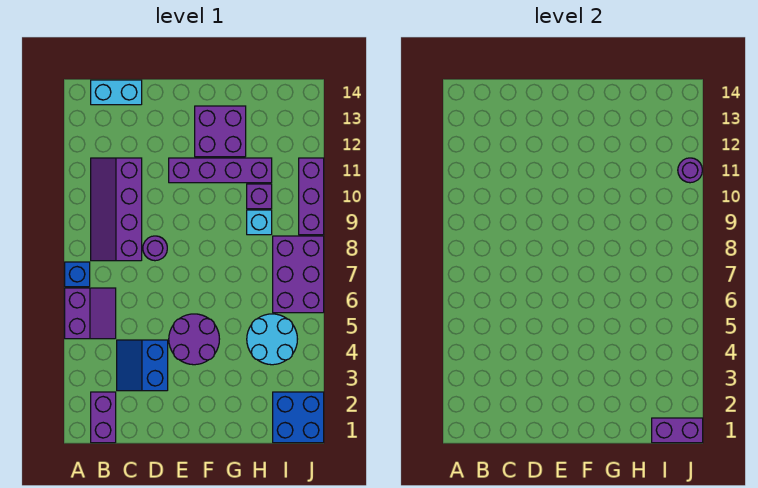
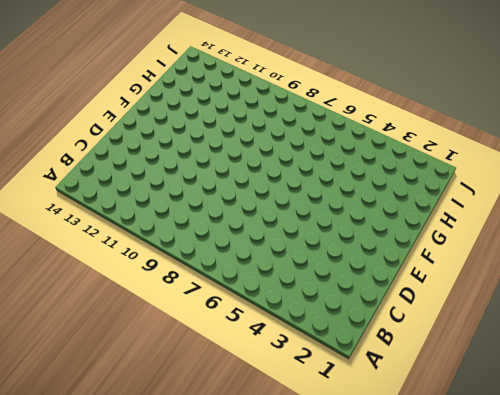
none -> purple slope A5:B6 level 1 top A
none -> blue brick A7 level 1
none -> purple brick B1:B2 level 1

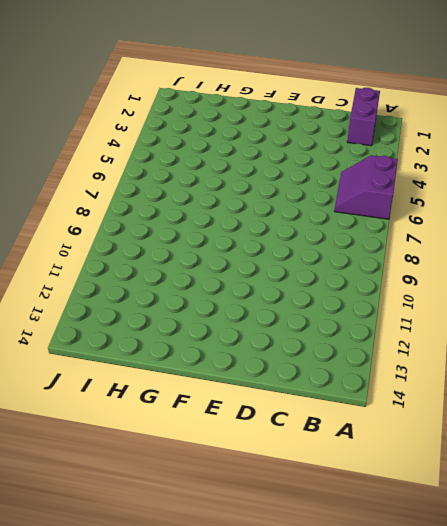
none -> blue brick A7 level 1
none -> purple slope B8:C11 level 1 top C
none -> cyan brick B14:C14 level 1

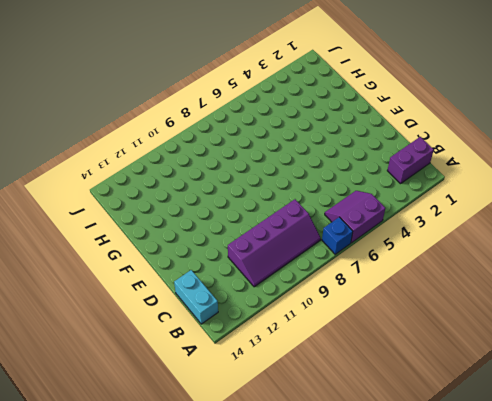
none -> blue slope C3:D4 level 1 top D
none -> purple round brick D8 level 1
none -> purple round brick E4:F5 level 1

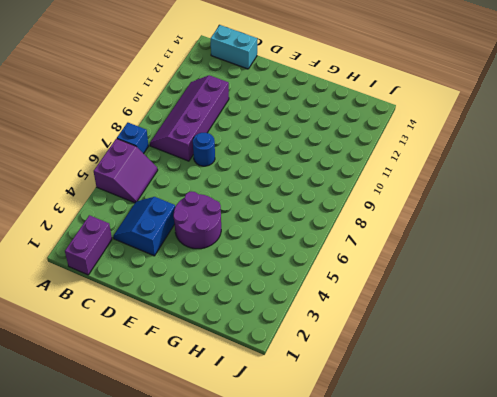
blue round brick D8 level 1 -> purple round brick D8 level 1
none -> purple brick E11:H11 level 1
none -> purple brick F12:G13 level 1
none -> cyan round brick H4:I5 level 1

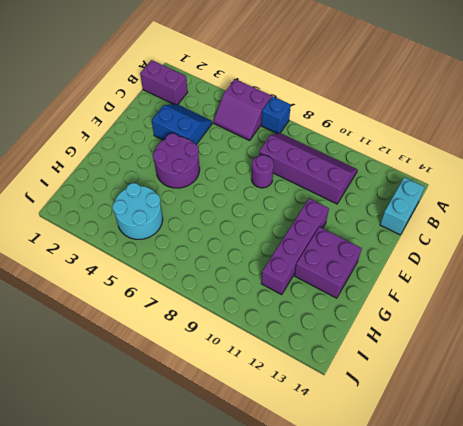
none -> cyan brick H9 level 1
none -> purple brick H10 level 1
none -> blue brick I1:J2 level 1

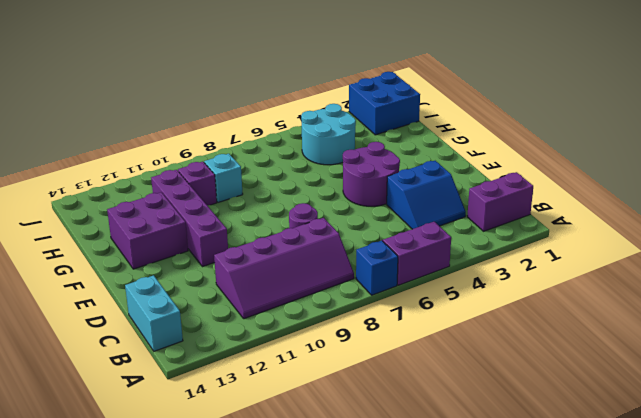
none -> purple brick I6:J8 level 1
none -> purple brick J9:J11 level 1
none -> purple brick I1:J1 level 2

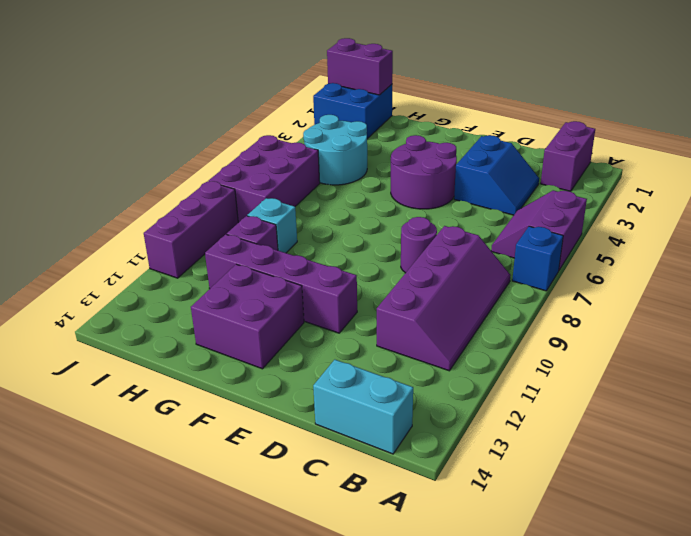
none -> purple round brick J11 level 2

